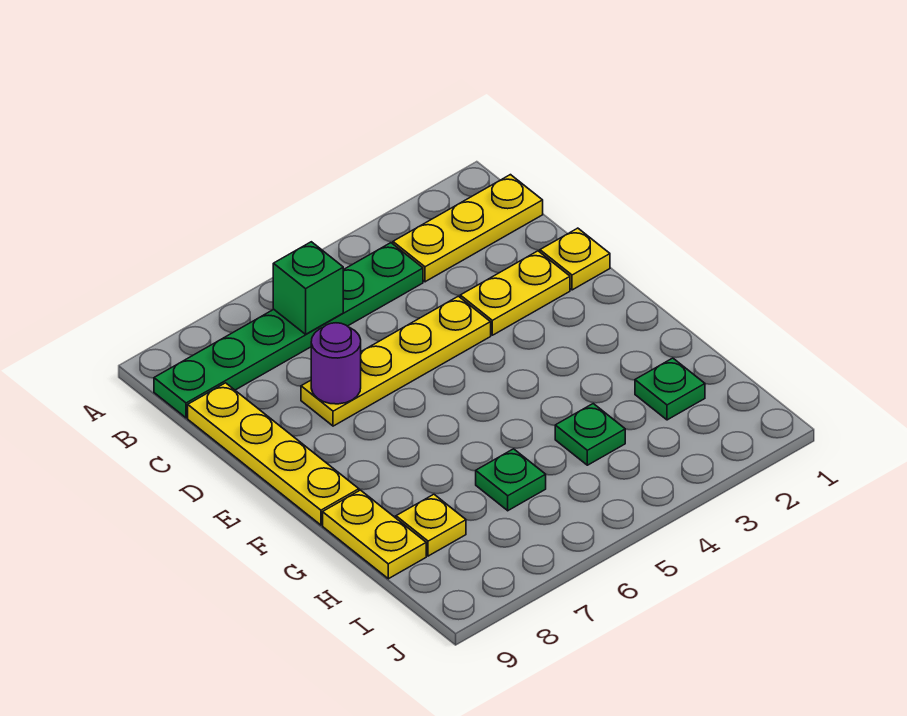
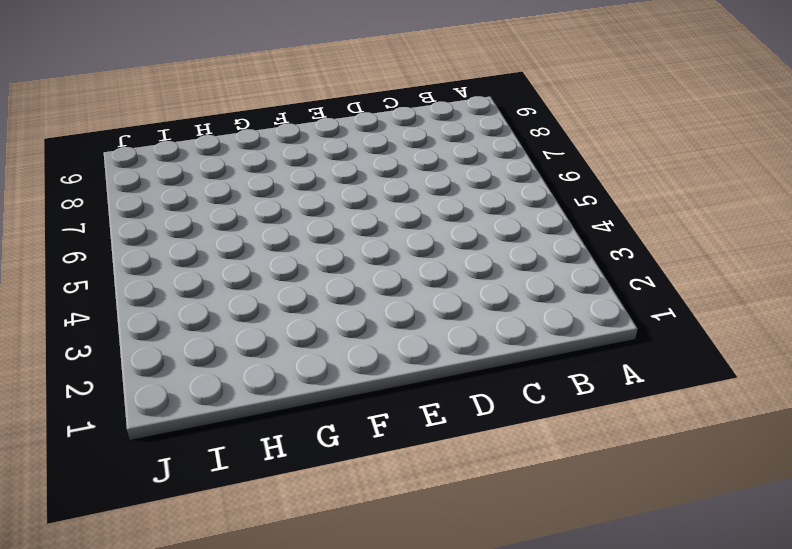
none -> yellow plate B1:B3 level 1
none -> green plate B4:B9 level 1
none -> yellow plate C9:F9 level 1

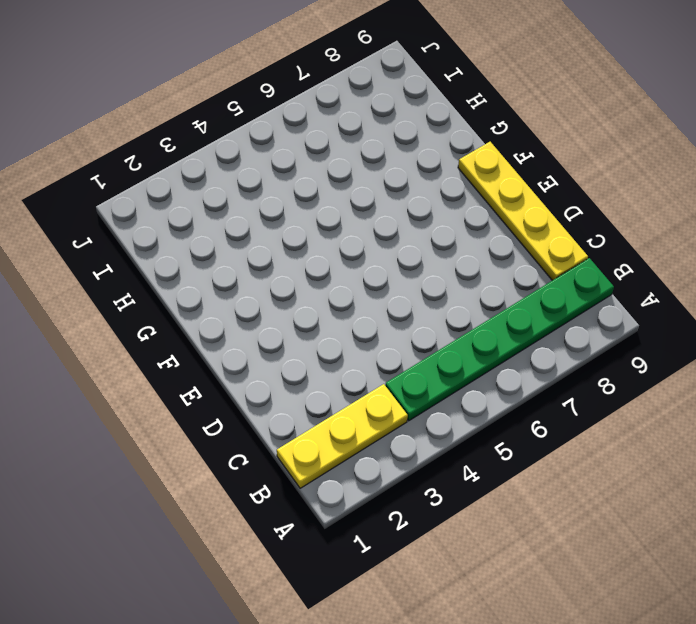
none -> yellow plate D1 level 1
none -> yellow plate D2:D3 level 1
none -> yellow plate D4:D7 level 1

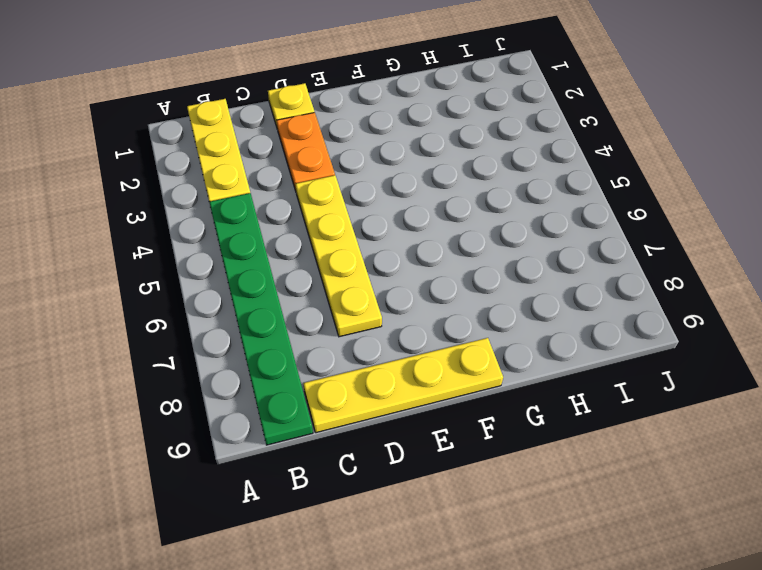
orange plate D2:D3 level 1 -> yellow plate D2:D3 level 1
none -> yellow plate G9:H9 level 1
none -> green plate H2 level 1
none -> green plate H4 level 1

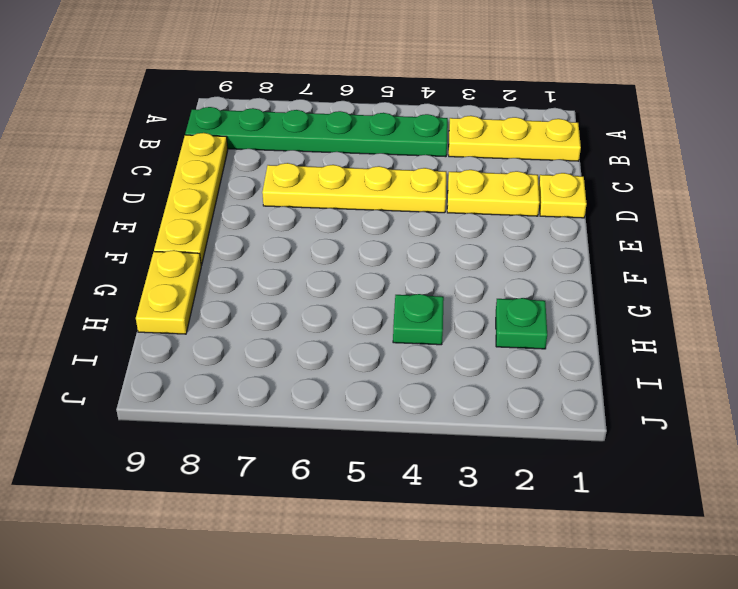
none -> green plate H6 level 1
none -> yellow plate H8 level 1
none -> green brick B6 level 2

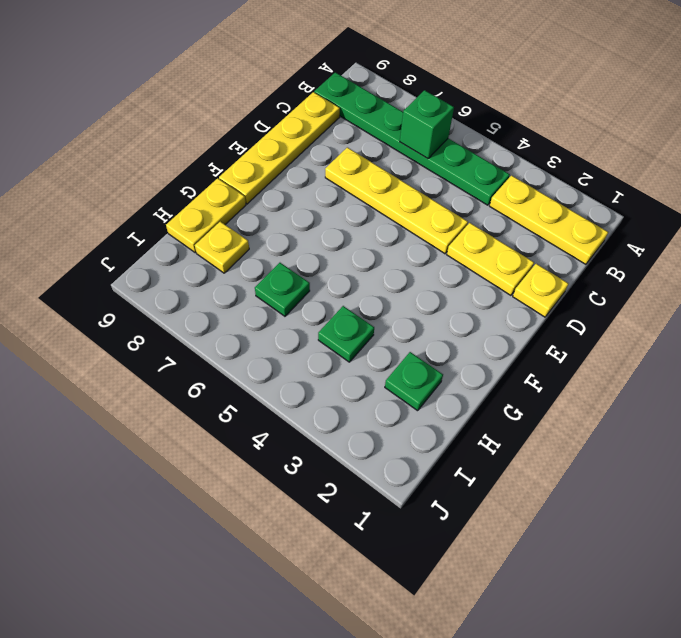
none -> purple round brick D7 level 2

